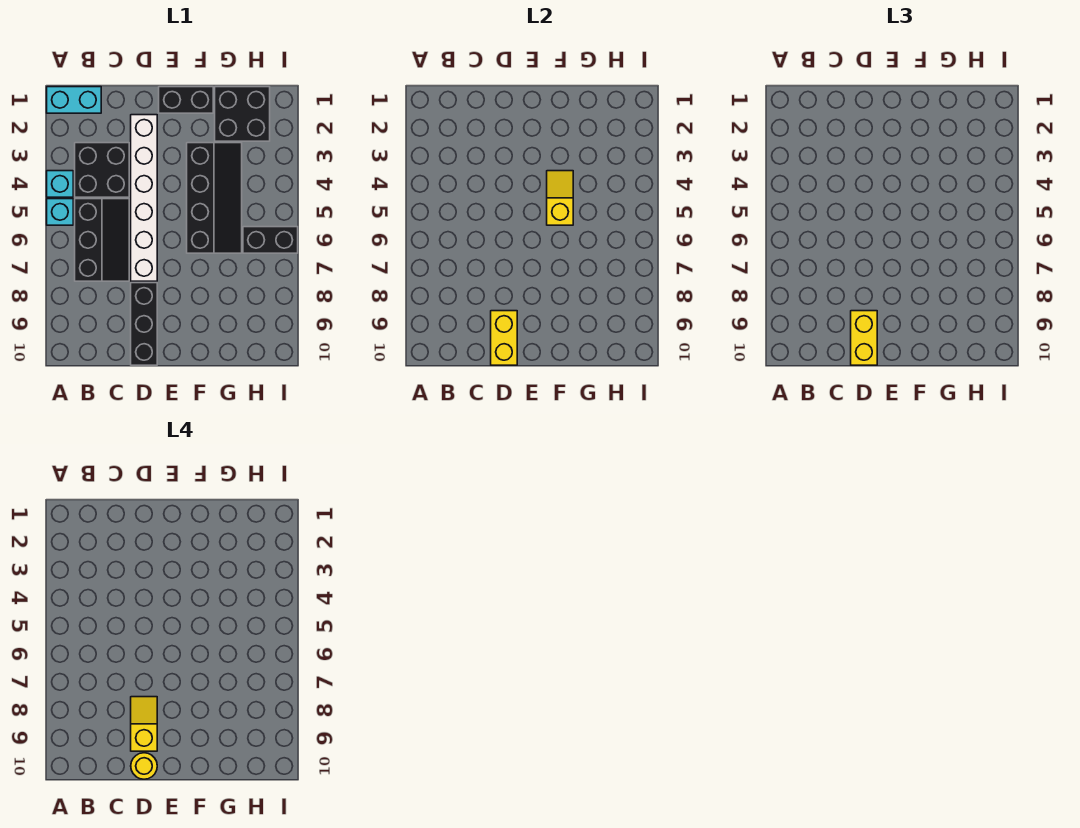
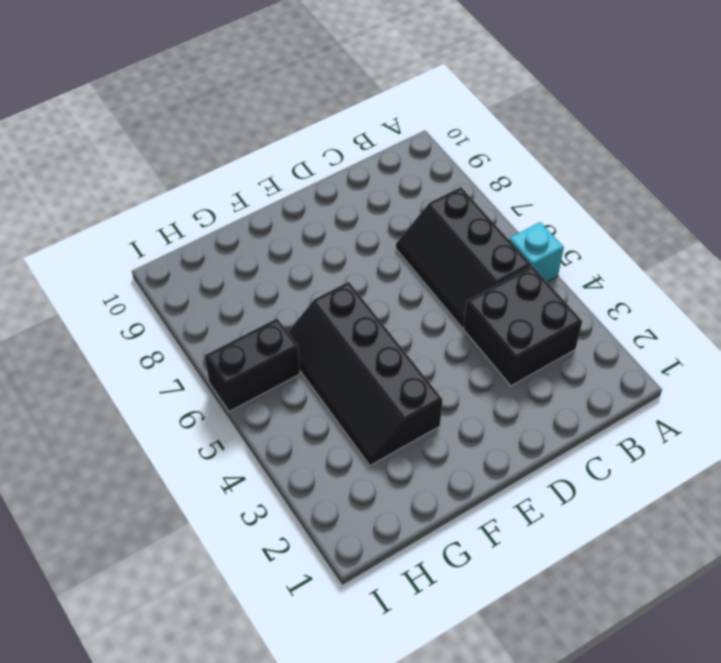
none -> cyan brick A1:B1 level 1
none -> cyan brick A4 level 1
none -> white brick D2:D7 level 1

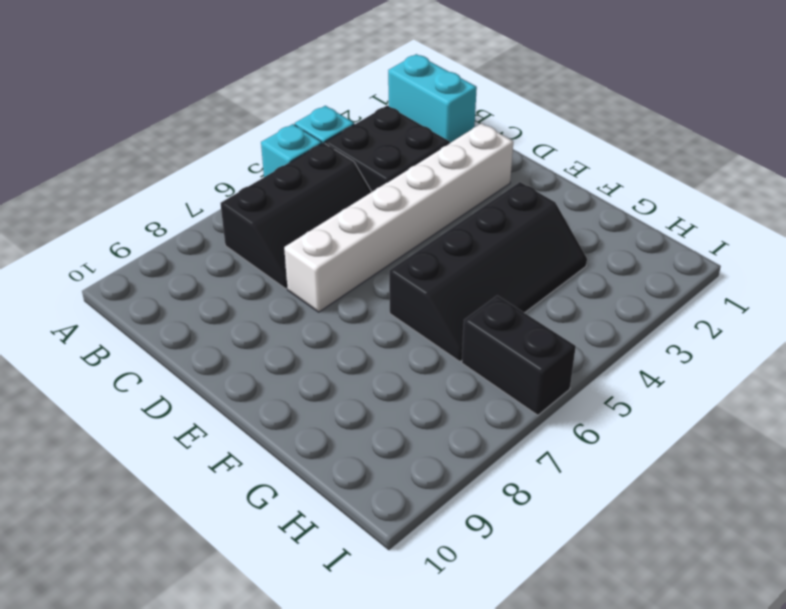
none -> black brick D8:D10 level 1
none -> black brick E1:F1 level 1
none -> black brick G1:H2 level 1

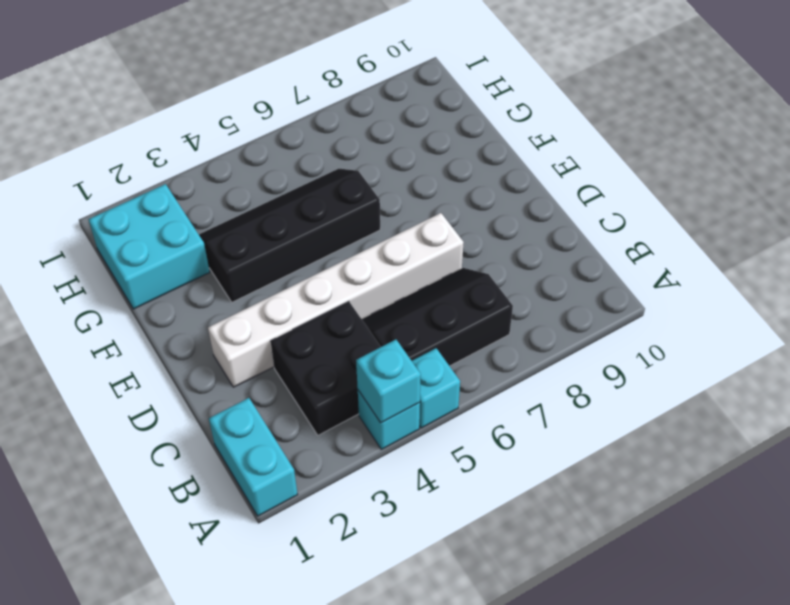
cyan brick A4 level 2 -> none
cyan brick G1:H2 level 1 -> black brick G1:H2 level 1
none -> black brick D8:D10 level 1
none -> black brick E1:F1 level 1
none -> black brick H6:I6 level 1

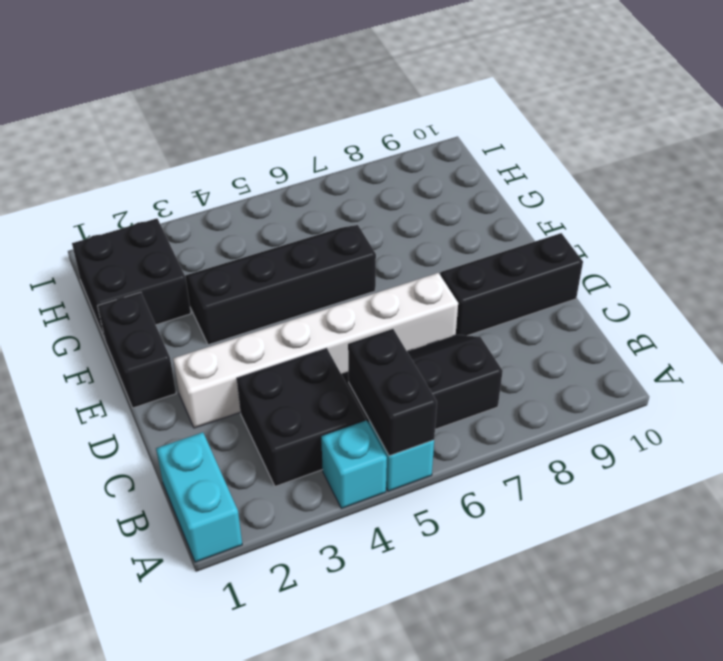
black brick A5:B5 level 2 -> black brick H6:I6 level 1
none -> yellow brick D9:D10 level 2
none -> yellow slope F4:F5 level 2 top 5
none -> yellow brick D9:D10 level 3

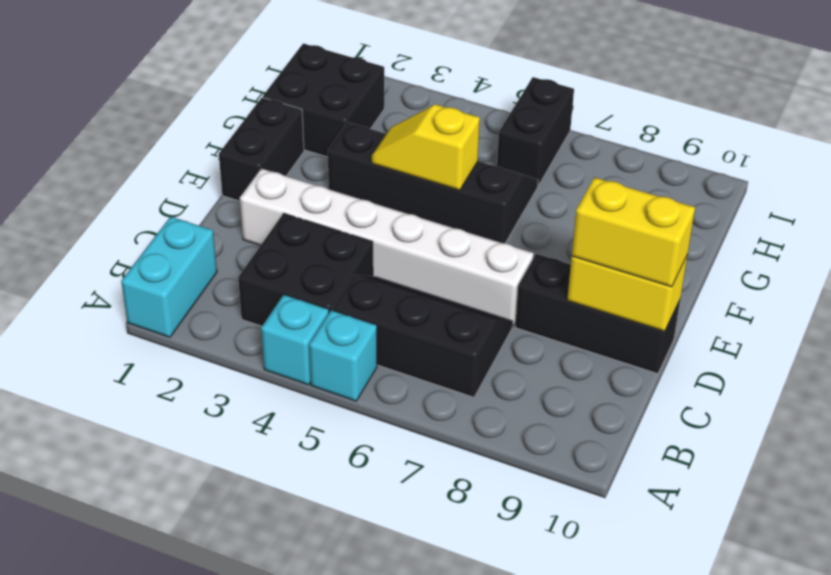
none -> yellow slope D8:D9 level 4 top 9
none -> yellow round brick D10 level 4

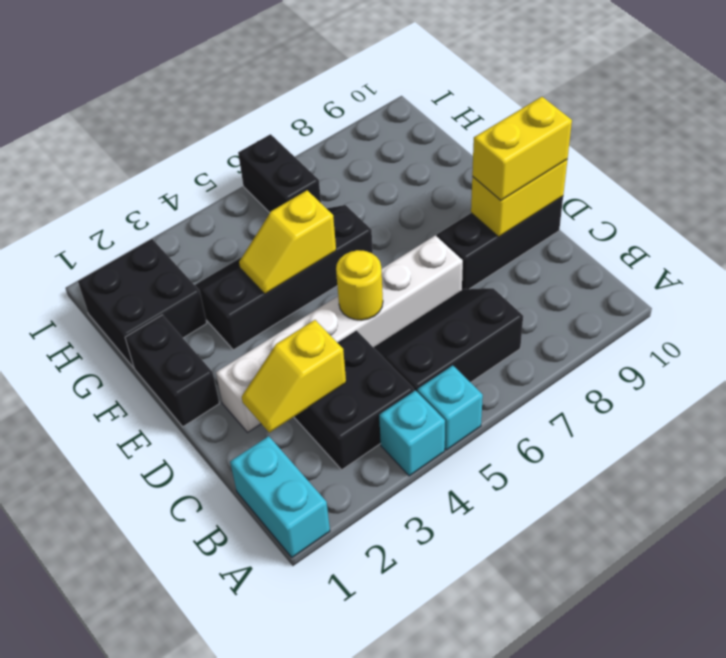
yellow slope C2:C3 level 2 top 3 -> yellow slope D8:D9 level 4 top 9
yellow round brick D5 level 2 -> yellow round brick D10 level 4

